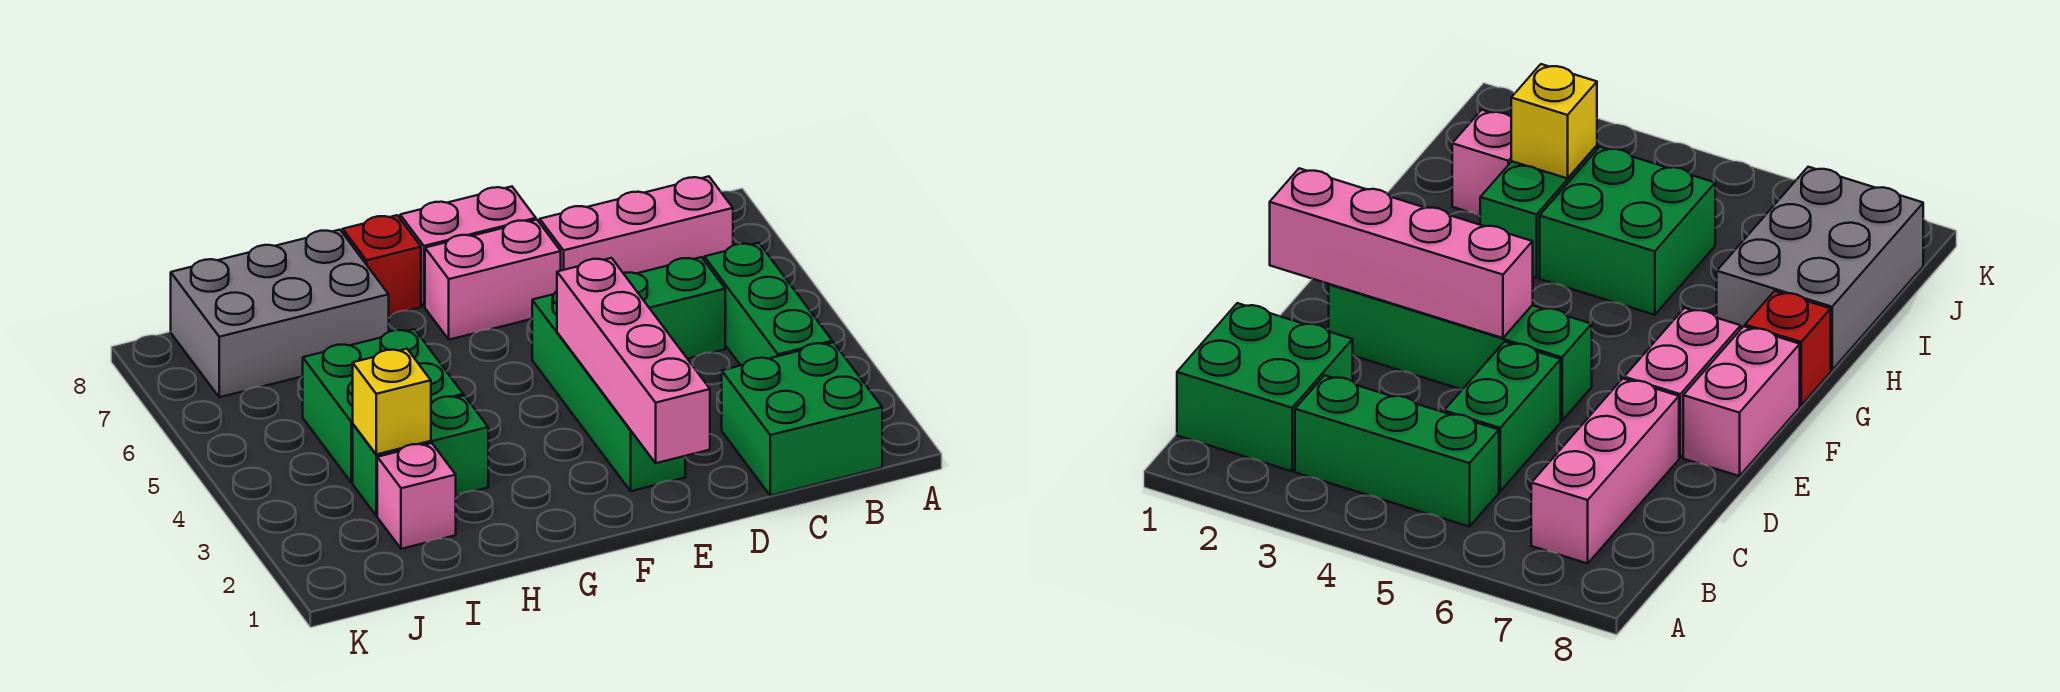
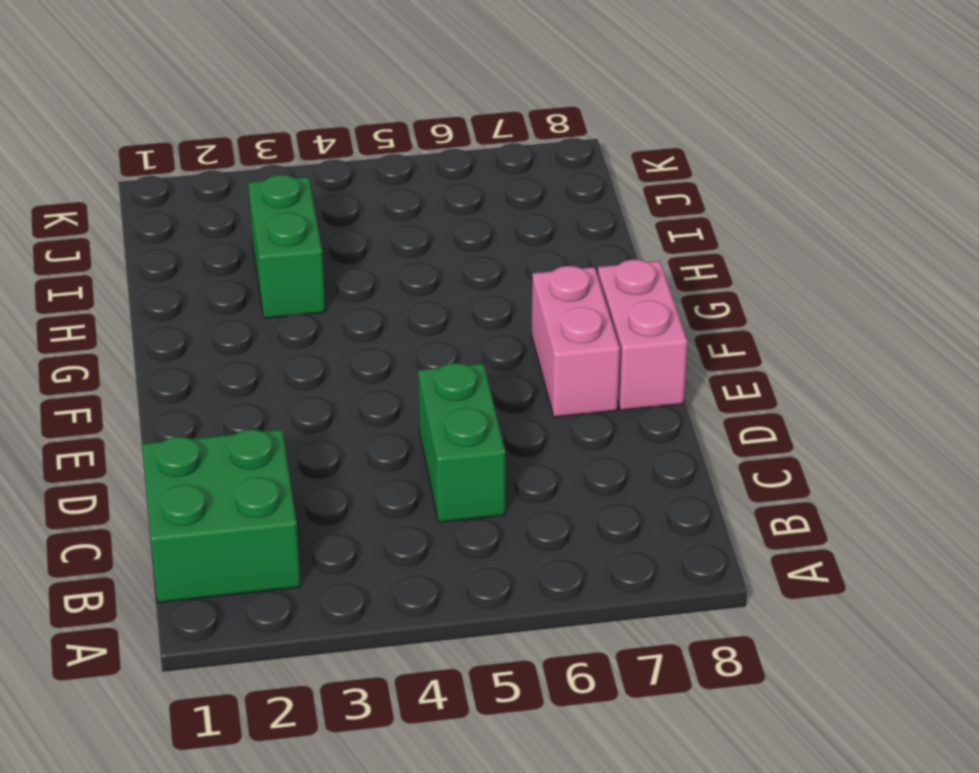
none -> green brick B3:B5 level 1
none -> pink brick B7:D7 level 1
none -> green brick E2:E5 level 1

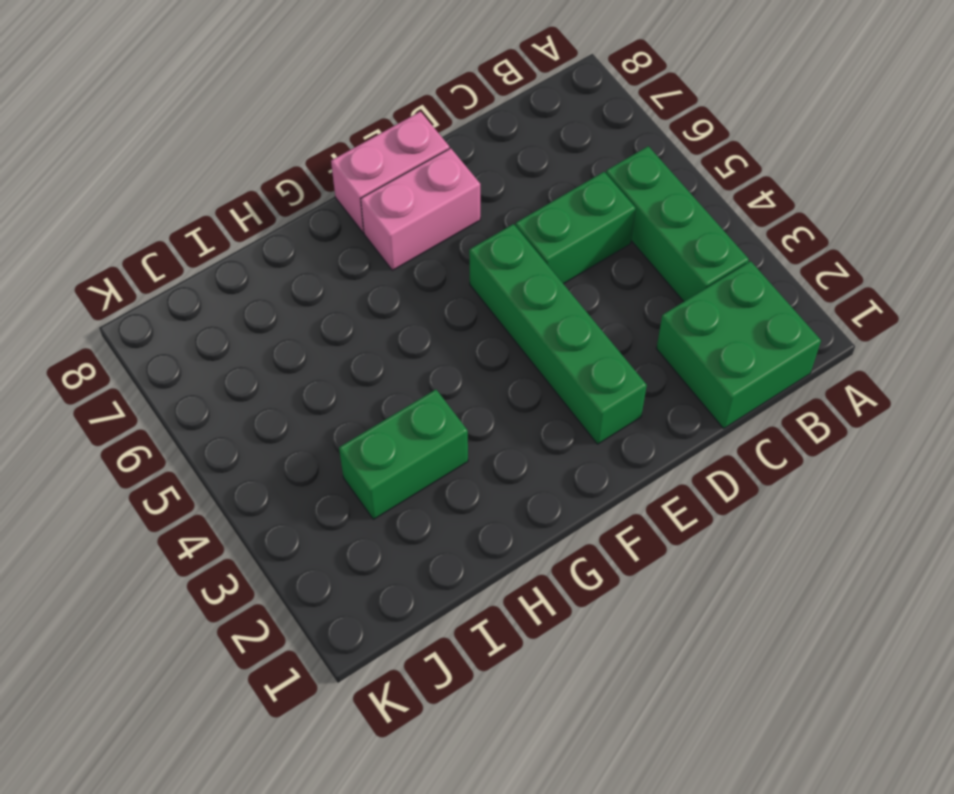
none -> pink brick B7:D7 level 1
none -> red brick G8 level 1
none -> green brick H4:I5 level 1

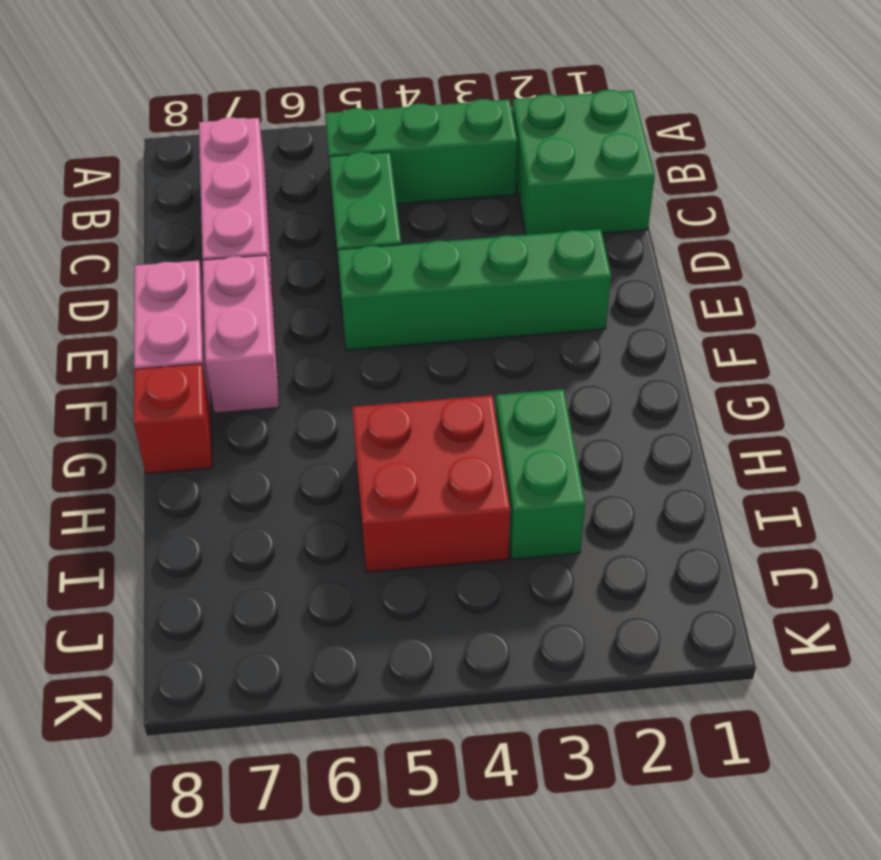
red brick H4:I5 level 1 -> green brick H4:I5 level 1
none -> grey brick H7:J8 level 1
none -> pink brick I2 level 1
none -> pink brick E1:E4 level 2

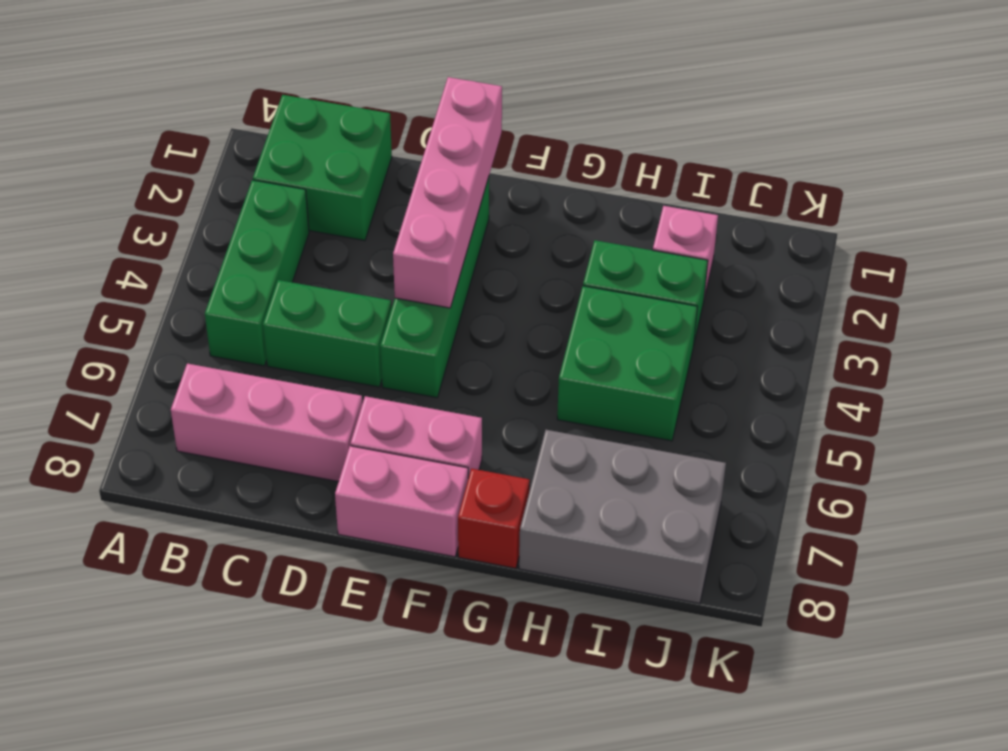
none -> yellow brick I3 level 2

